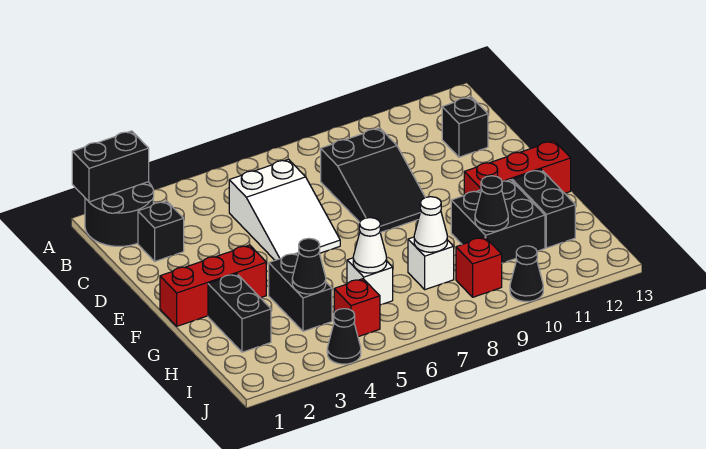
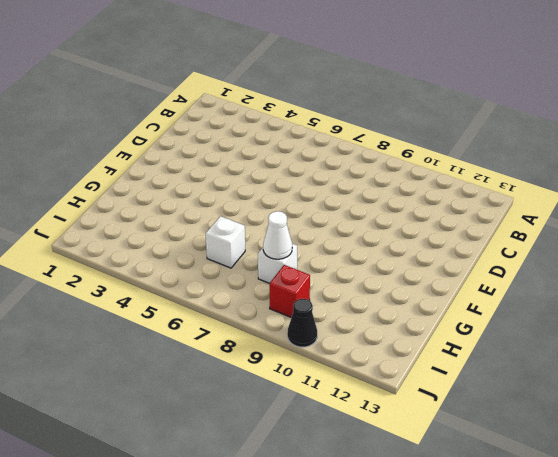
none -> black round brick A1:B2 level 1
none -> black brick C2 level 1
none -> white slope C5:E6 level 1 top C

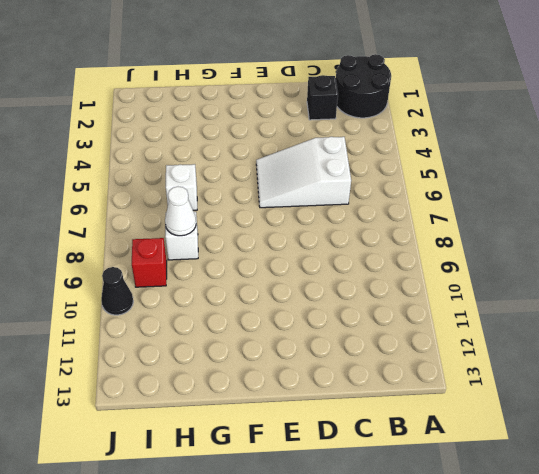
none -> black slope C8:E9 level 1 top C
none -> black brick C12 level 1
none -> red brick F1:F3 level 1

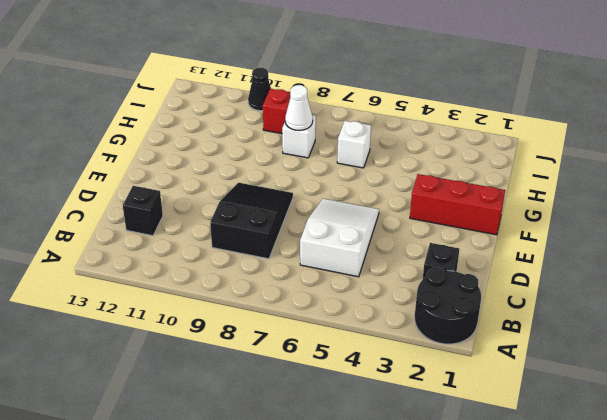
none -> red brick F11:F13 level 1
none -> black brick G2:H2 level 1
none -> black brick G4:H4 level 1

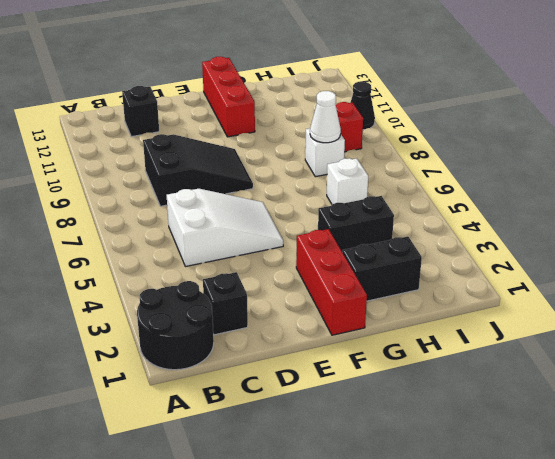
none -> black brick G10:H11 level 1
none -> black brick G12:H12 level 1
none -> red brick I5 level 1

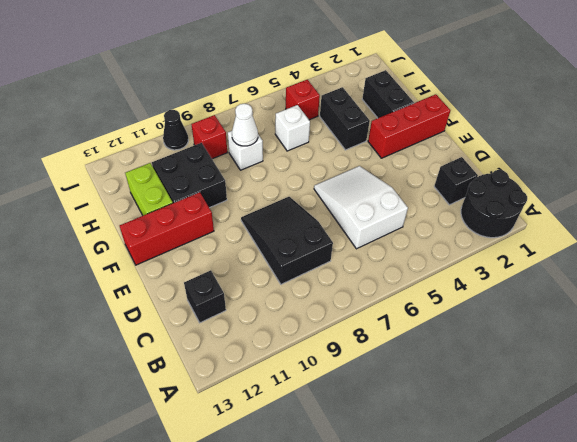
lime brick G12:H12 level 1 -> black brick G12:H12 level 1
none -> black cone J4 level 1
none -> black brick A1:A2 level 2
none -> black cone H4 level 2

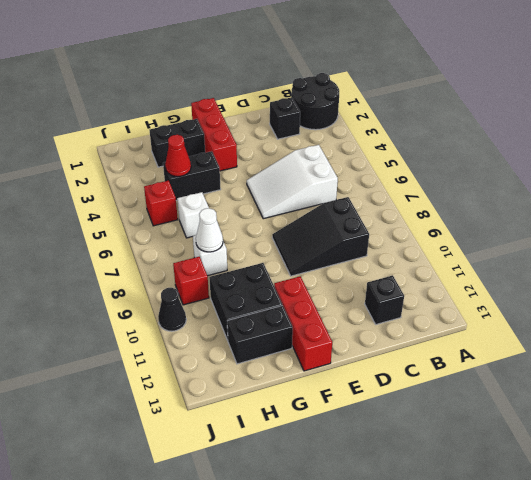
red cone H4 level 2 -> black cone H4 level 2
none -> black cone J4 level 1
none -> black brick A1:A2 level 2
none -> white cone H6 level 2

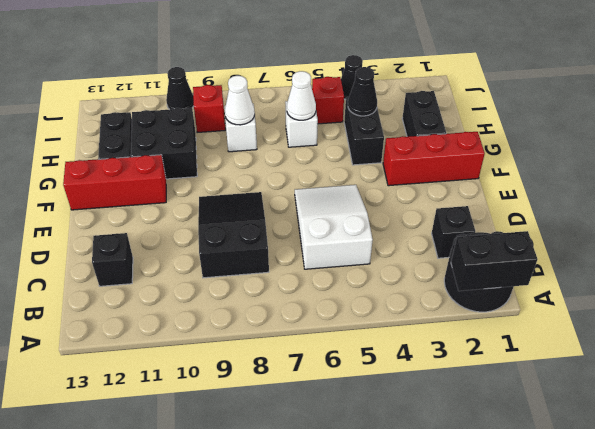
none -> black cone H10 level 2

